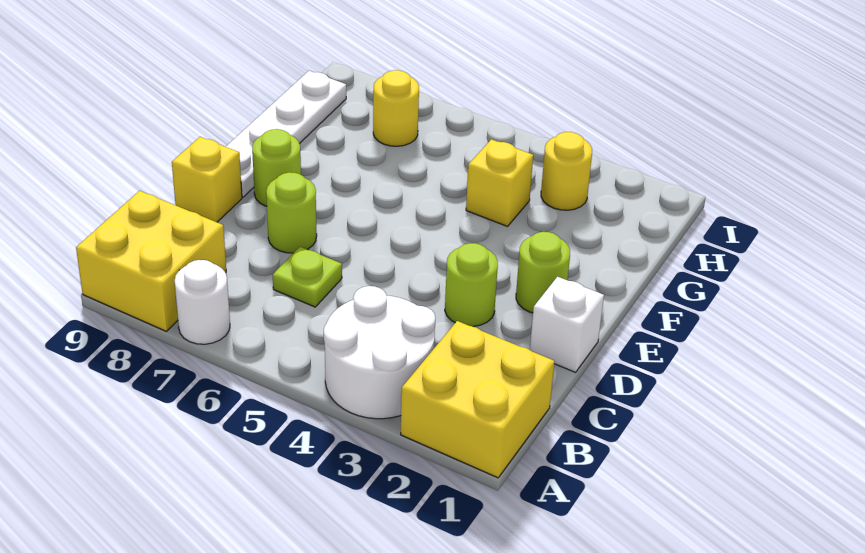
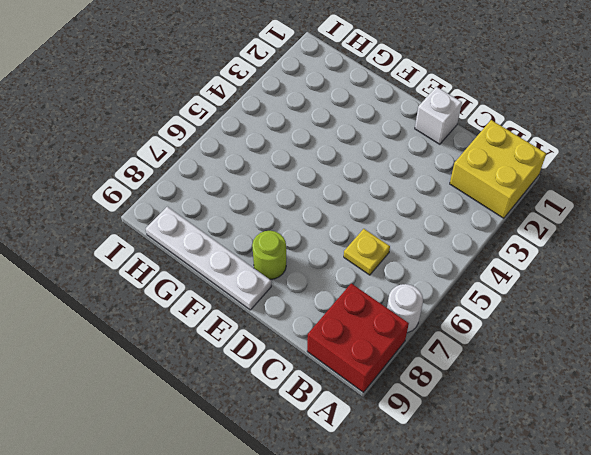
red brick A8:B9 level 1 -> yellow brick A8:B9 level 1
yellow plate C6 level 1 -> lime plate C6 level 1
none -> white round brick A3:B4 level 1
none -> lime round brick D3 level 1
none -> lime round brick D7 level 1

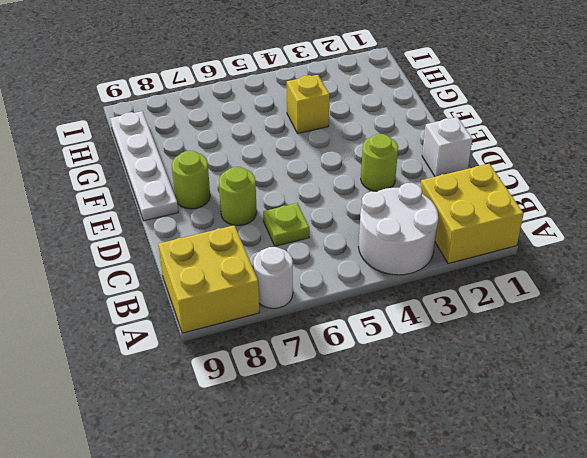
none -> yellow brick D9 level 1
none -> lime round brick E2 level 1
none -> yellow round brick H3 level 1

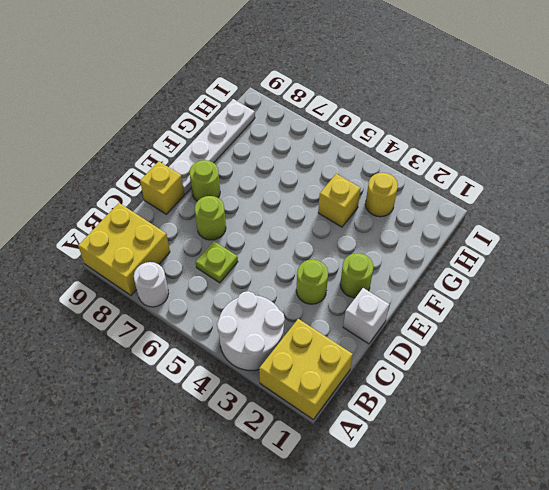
none -> yellow round brick H7 level 1

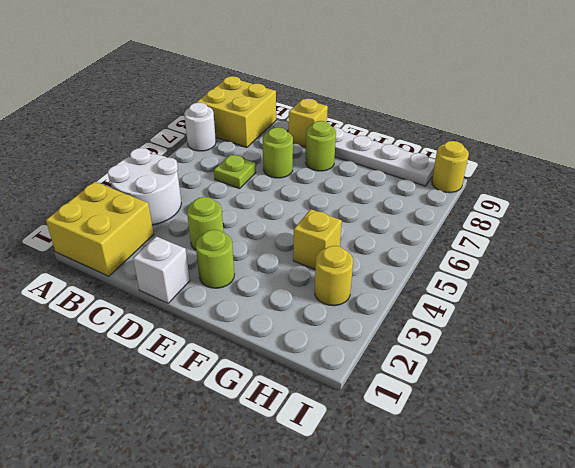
yellow round brick I9 level 1 -> yellow round brick H7 level 1

